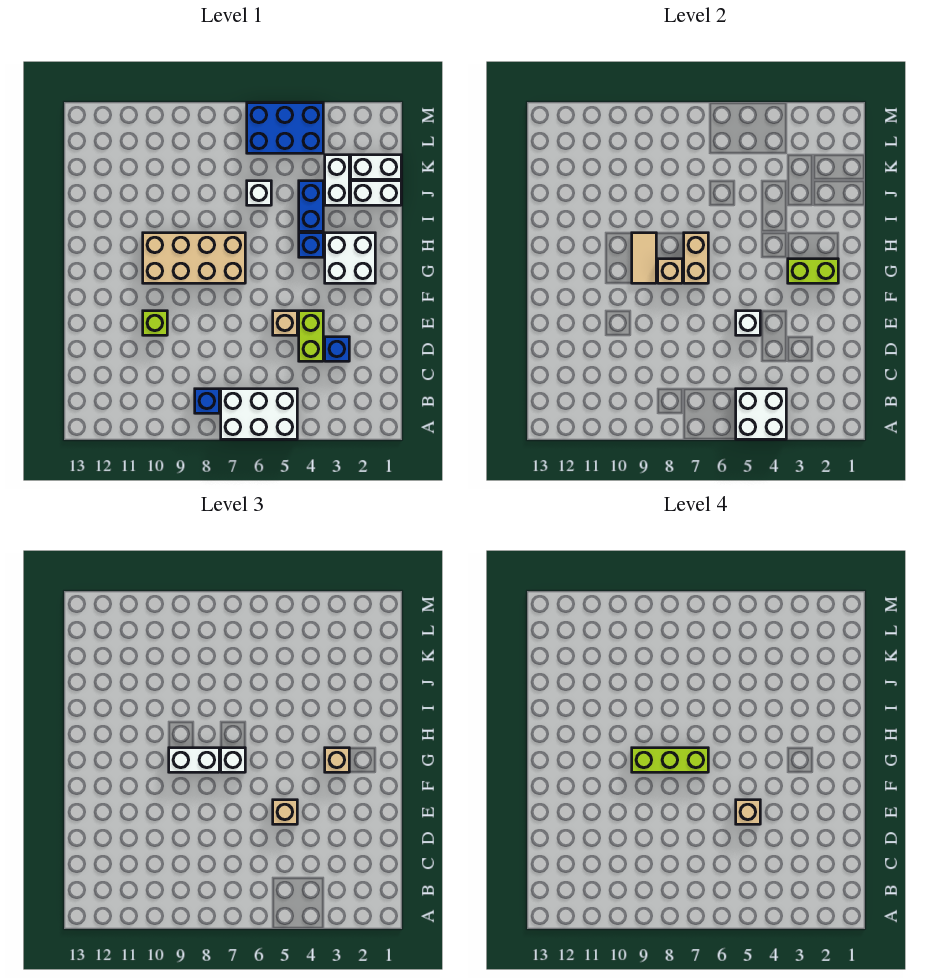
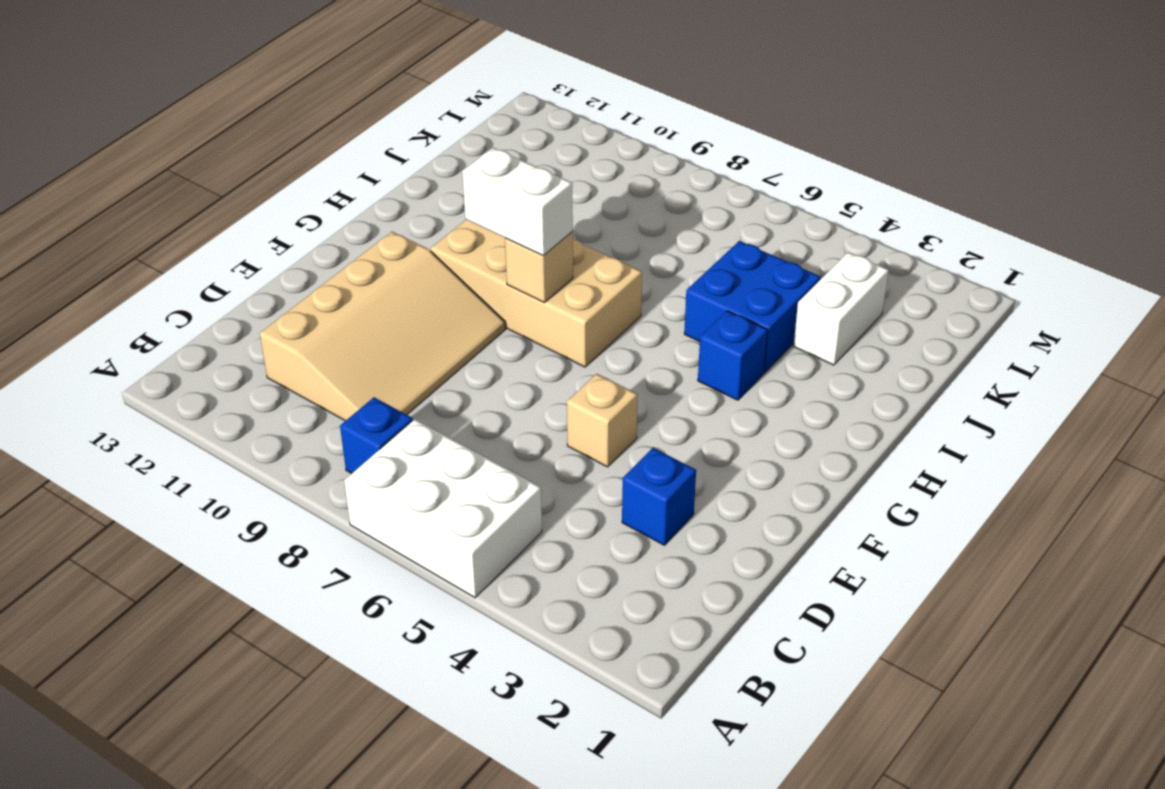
tan slope C9:F11 level 1 top 11 -> lime brick E10 level 1
blue brick I4:J5 level 1 -> blue brick I4:J4 level 1
none -> lime brick D4:E4 level 1
none -> white brick G2:H3 level 1
none -> white brick J1:J2 level 1

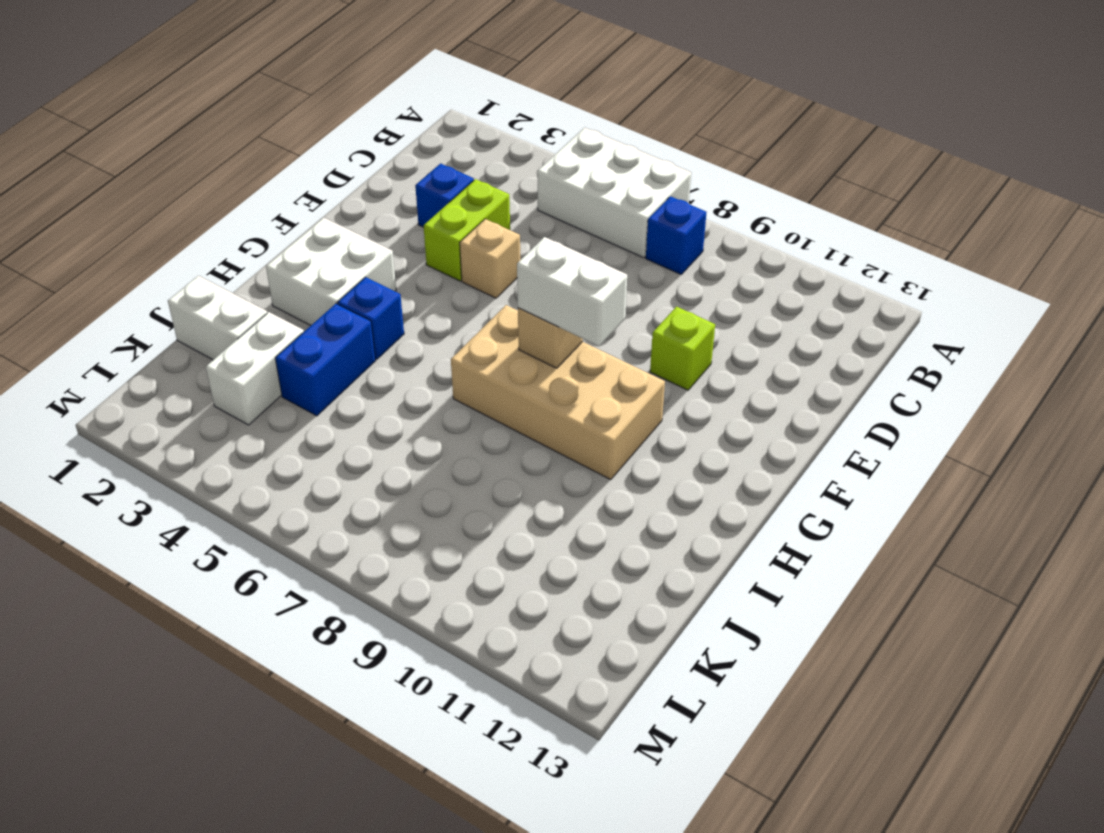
none -> white brick J6 level 1
none -> white brick K1:K2 level 1
none -> blue brick L4:M6 level 1

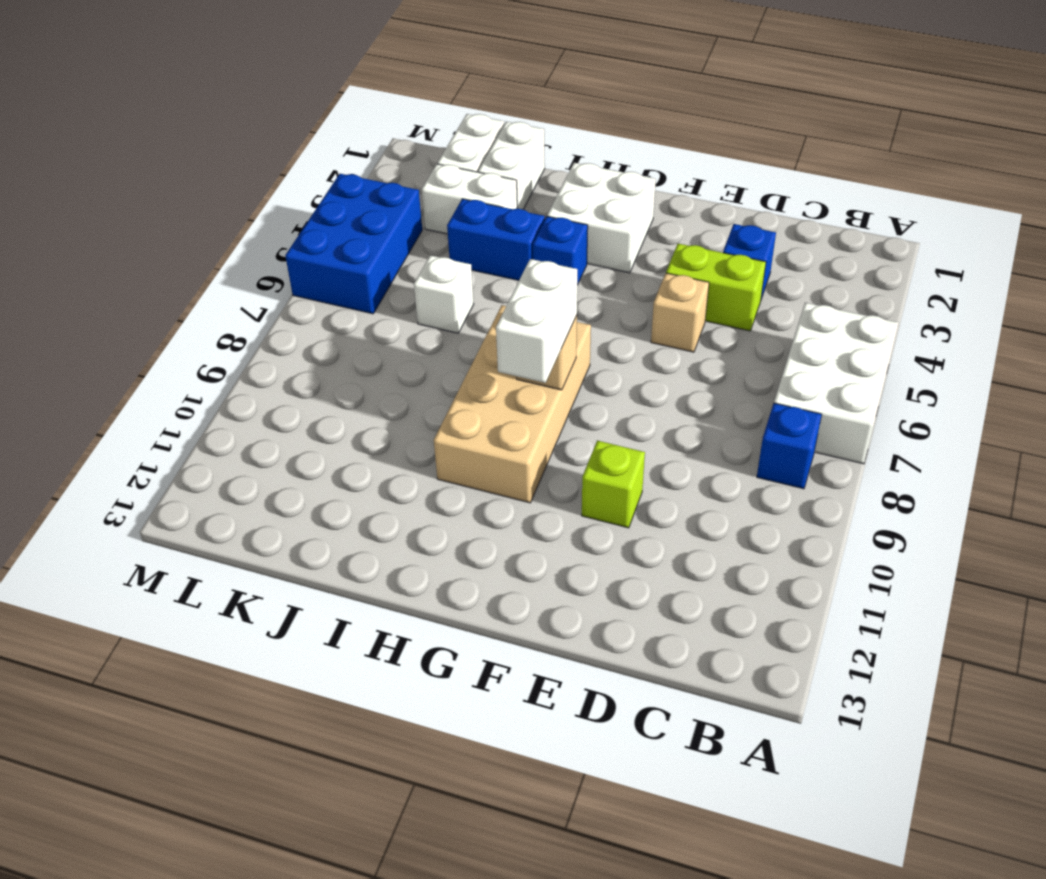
none -> white brick A4:B5 level 2
none -> white brick E5 level 2
none -> lime brick G2:G3 level 2

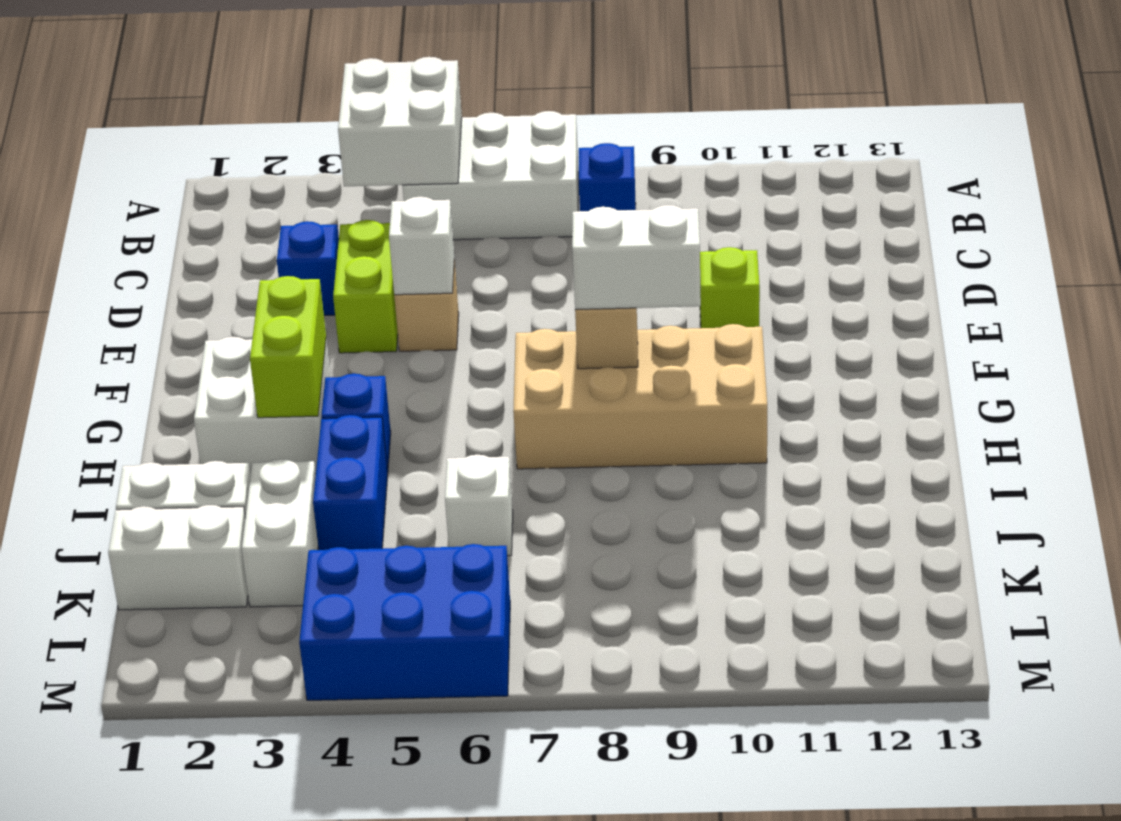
lime brick G3:H3 level 2 -> lime brick G2:G3 level 2
none -> tan brick G7:H7 level 2
none -> tan tile G9:H9 level 2
none -> tan brick E5 level 3

